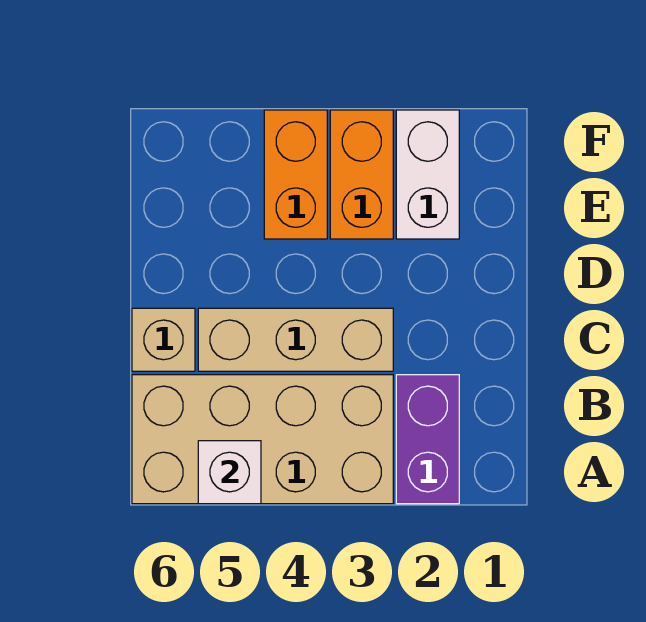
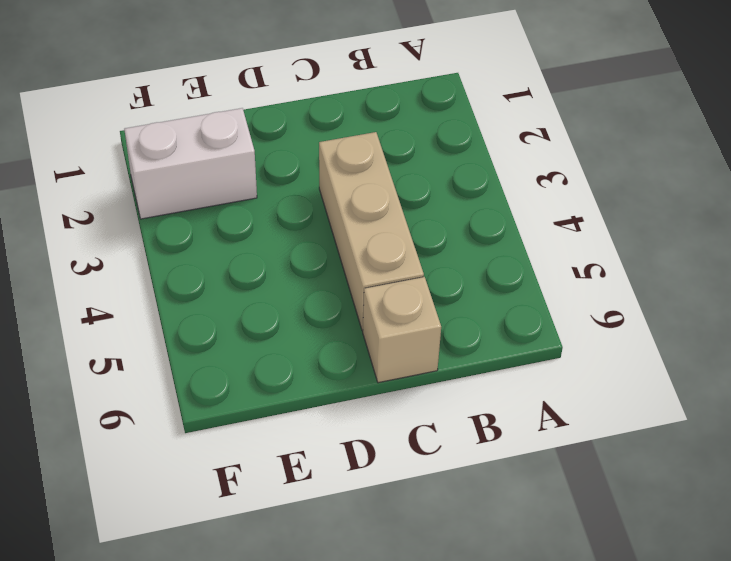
none -> purple brick A2:B2 level 1
none -> tan brick A3:B6 level 1

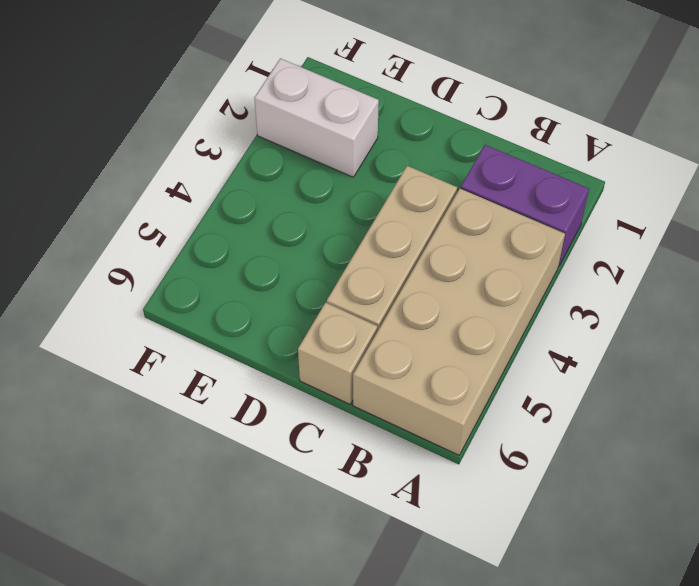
none -> orange brick E3:F3 level 1
none -> orange brick E4:F4 level 1

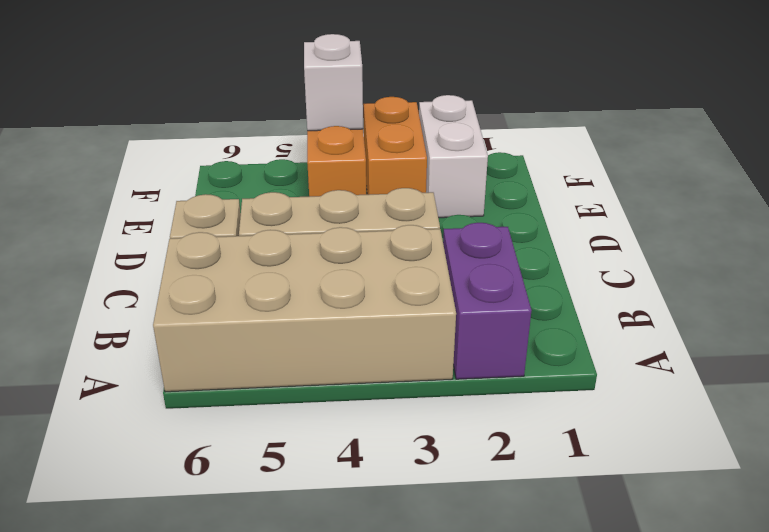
white brick F4 level 2 -> white brick A5 level 2

